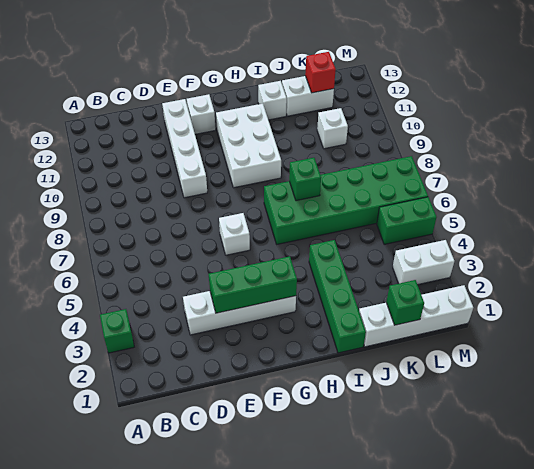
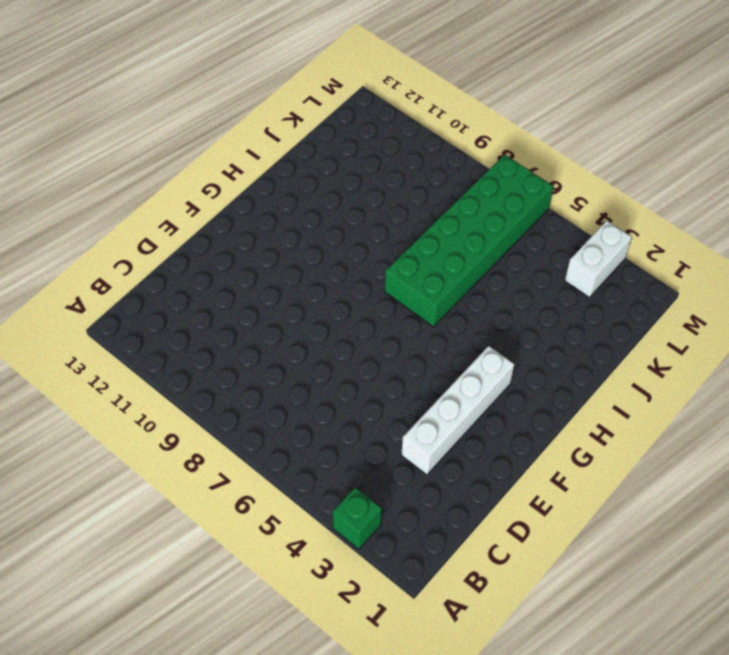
none -> white brick E9:E12 level 1
none -> white brick F6 level 1
none -> white brick F12 level 1

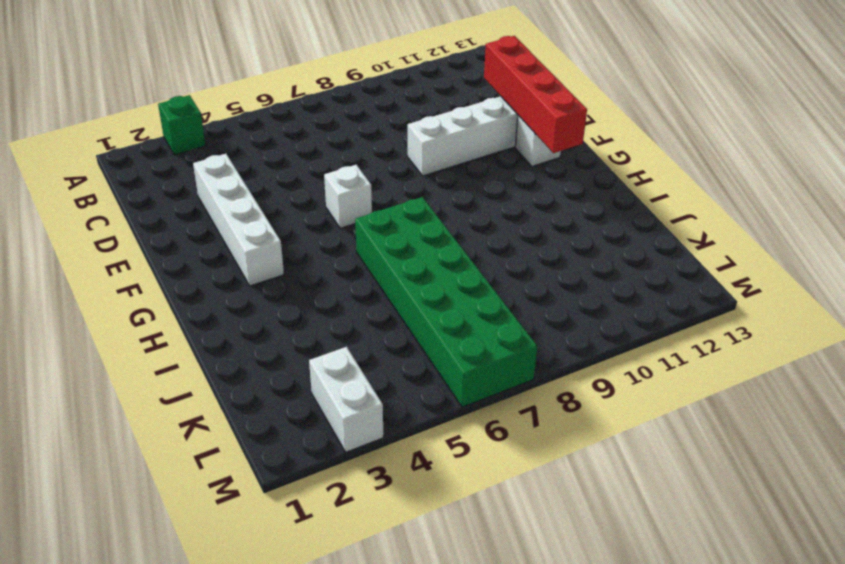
red brick D12:G12 level 2 -> none
none -> white brick G9:H11 level 1
none -> green brick I1:I4 level 1
none -> white brick I12 level 1

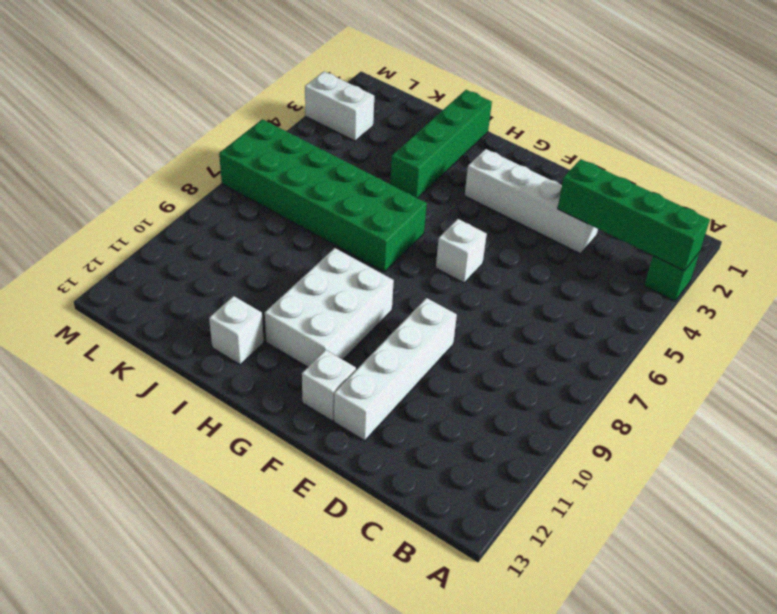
green brick A3:D3 level 2 -> none
none -> white brick J1:M1 level 1
none -> white brick J12:K12 level 1
none -> white brick K10 level 1

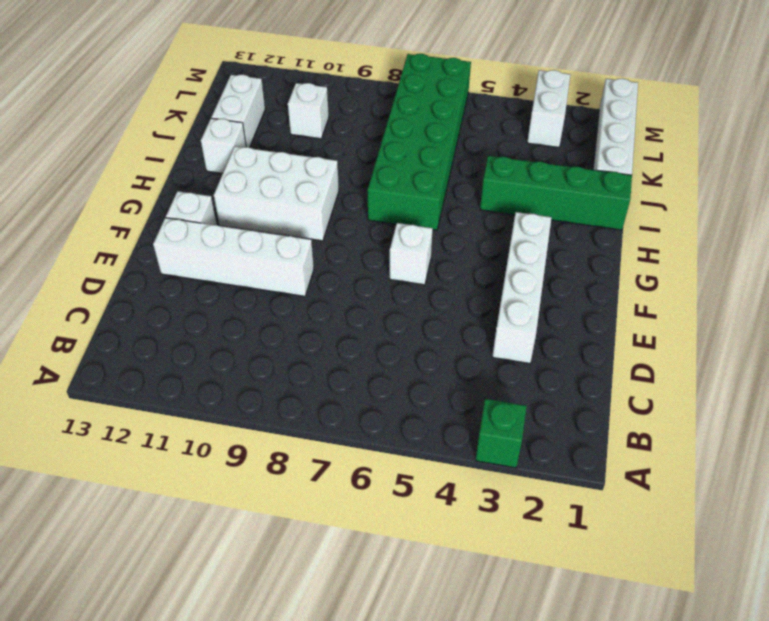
none -> green brick L5:M5 level 1
none -> green brick E3:G3 level 2
none -> green brick I7 level 2

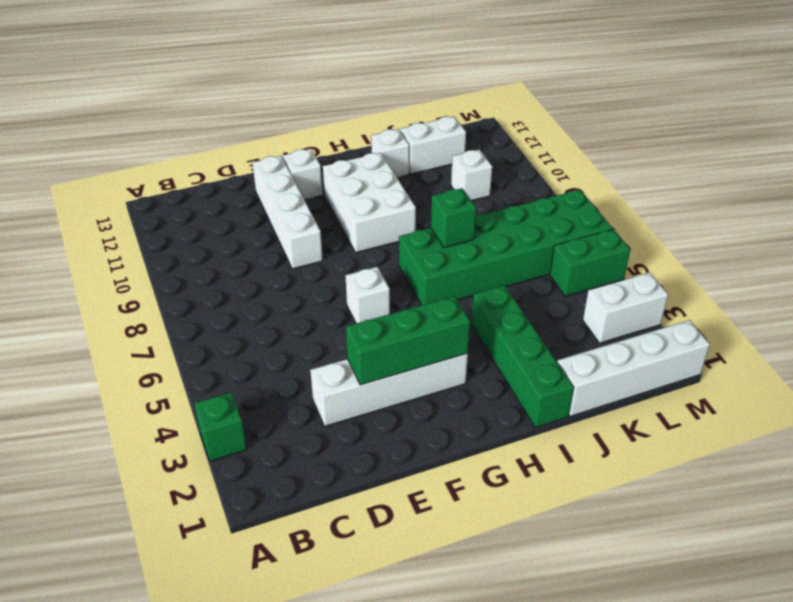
none -> green brick K1 level 2
none -> red brick K12 level 2

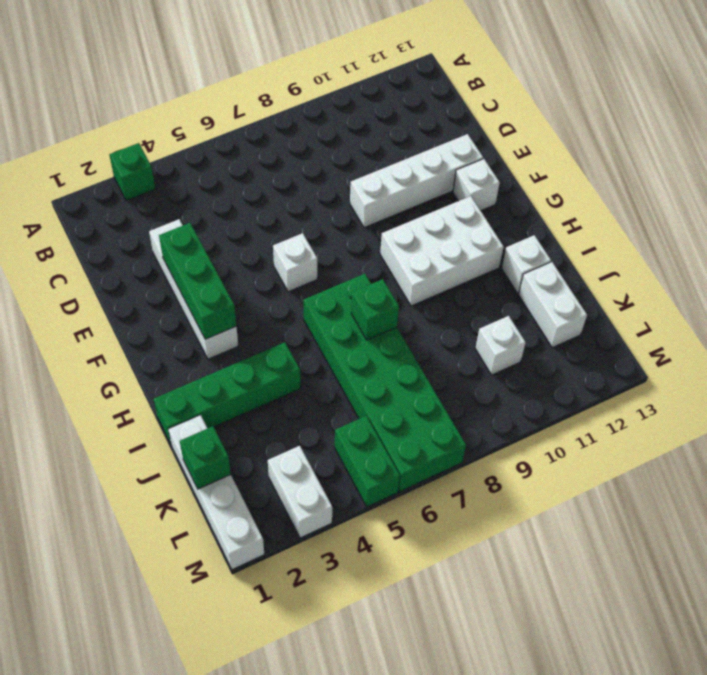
none -> red brick K12 level 2

